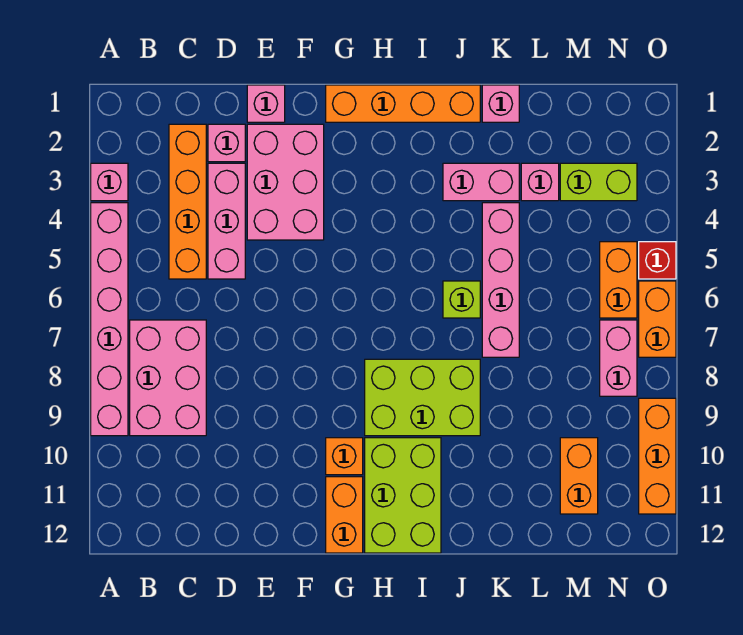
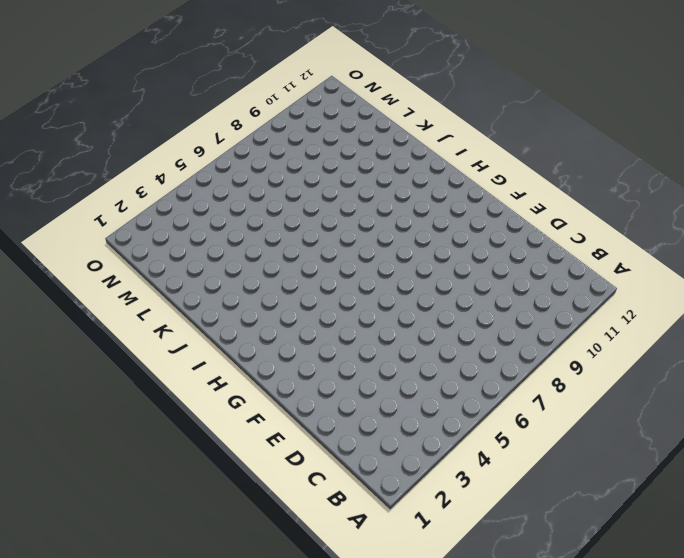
none -> pink brick A3 level 1
none -> pink brick A4:A9 level 1
none -> pink brick B7:C9 level 1

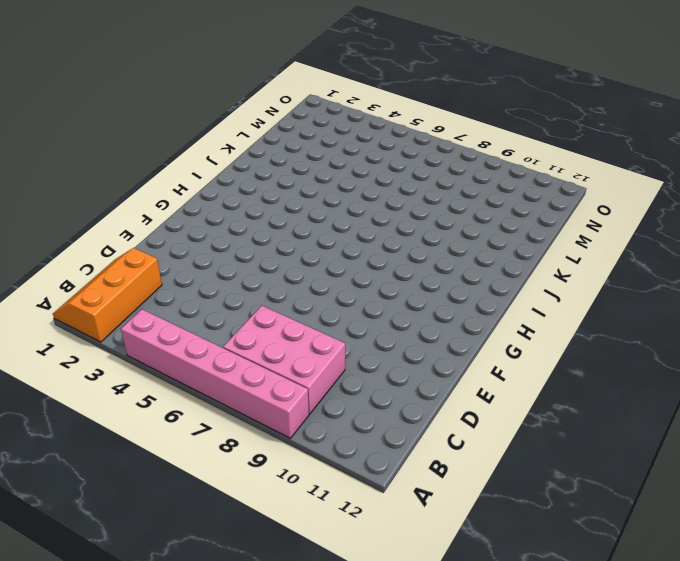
orange slope A1:C2 level 1 top 2 -> orange brick C2:C5 level 1
none -> pink brick A3 level 1
none -> pink brick D2 level 1
none -> pink brick D3:D5 level 1

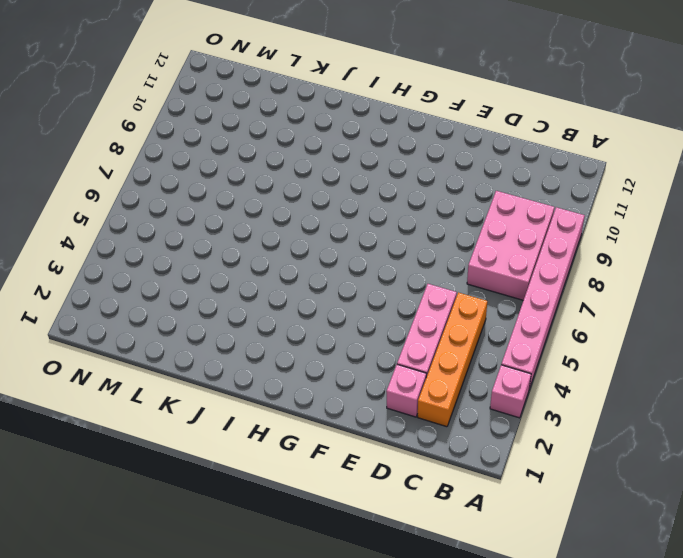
none -> pink brick E1 level 1
none -> pink brick E2:F4 level 1
none -> orange brick G1:J1 level 1

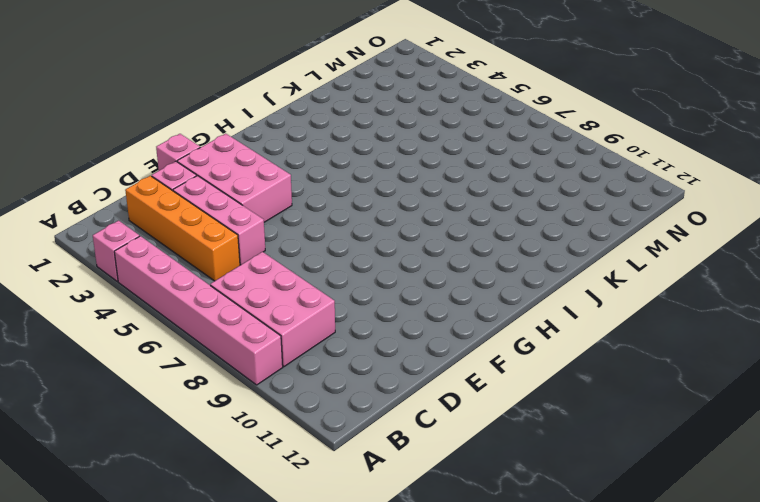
none -> orange brick G1:J1 level 1
none -> orange brick G10 level 1
none -> orange brick G11:G12 level 1

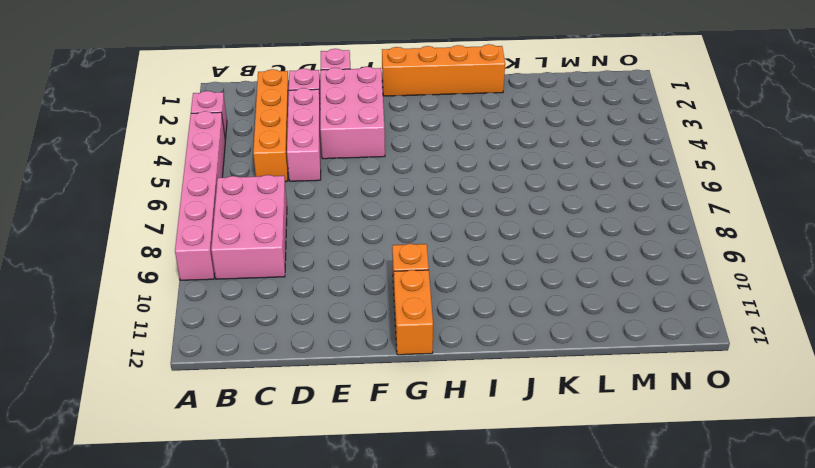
none -> lime brick H8:J9 level 1
none -> lime brick H10:I12 level 1
none -> pink brick J3:K3 level 1

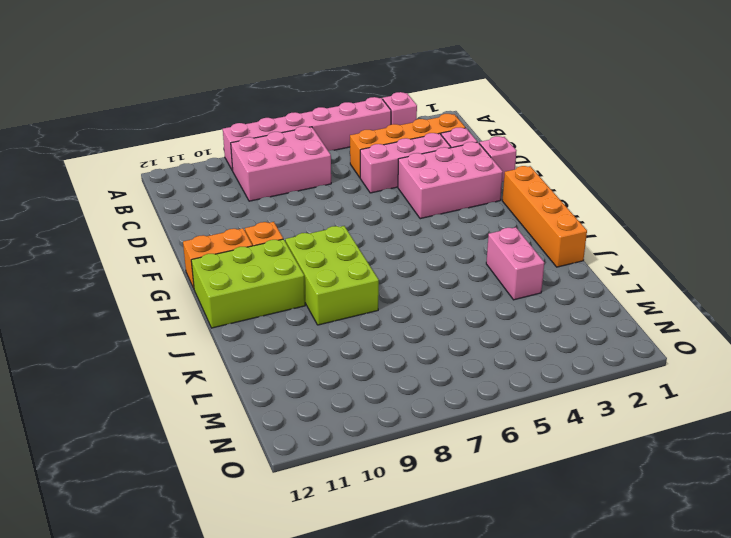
none -> lime brick J6 level 1
none -> pink brick K1 level 1
none -> pink brick K4:K7 level 1

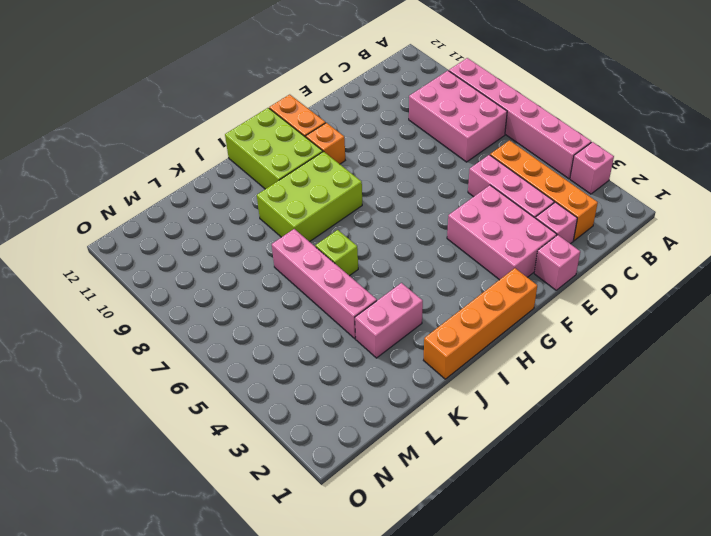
none -> pink brick K1 level 1
none -> pink brick L3 level 1
none -> lime brick M3:N3 level 1

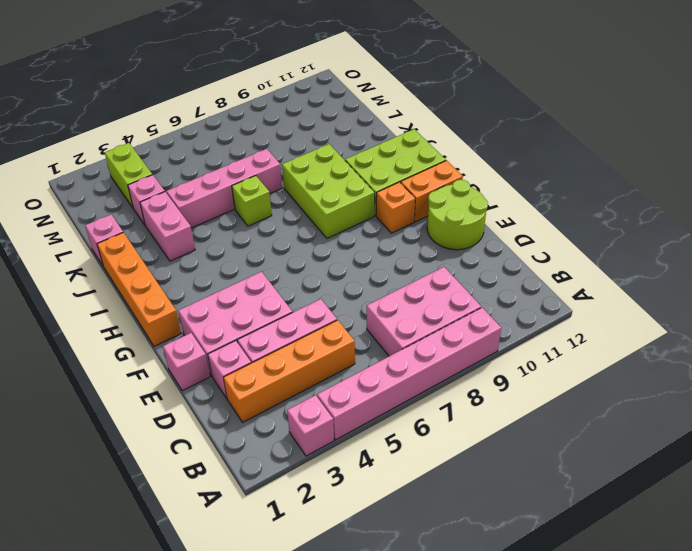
lime round brick E11:F12 level 1 -> none
none -> orange brick M10:M11 level 1
none -> orange brick N5:N6 level 1
none -> pink brick N7:N8 level 1

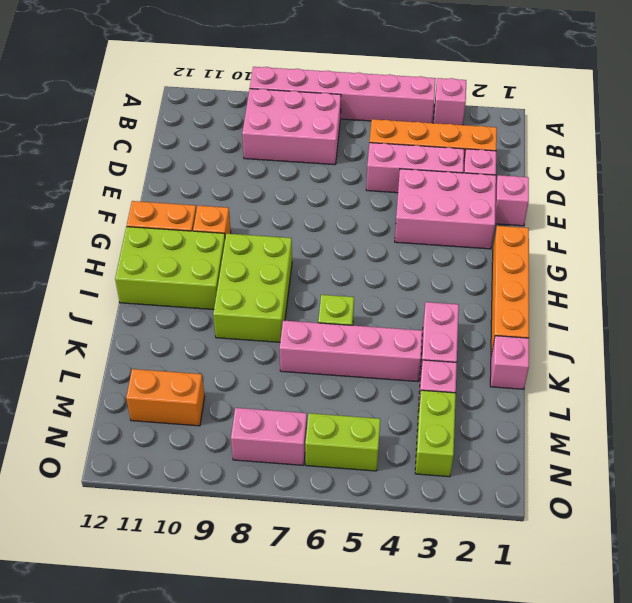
lime brick N5:N6 level 1 -> orange brick N5:N6 level 1
none -> red brick O5 level 1
none -> orange brick O6:O7 level 1
none -> orange brick O9:O11 level 1

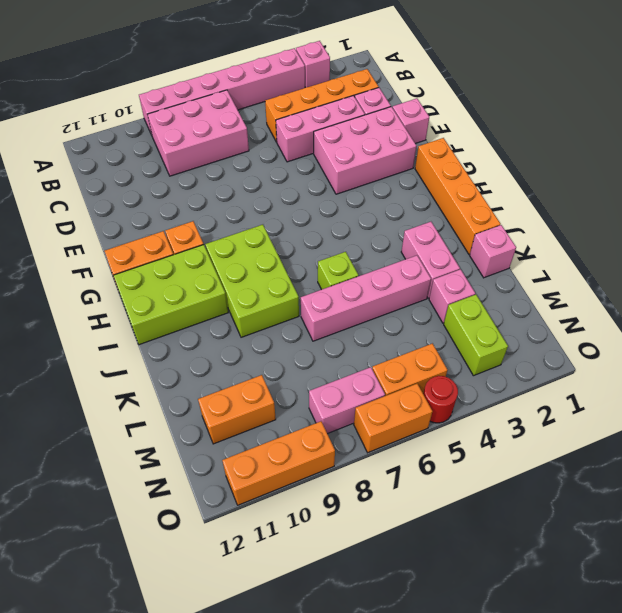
red round brick O5 level 1 -> red brick O5 level 1

